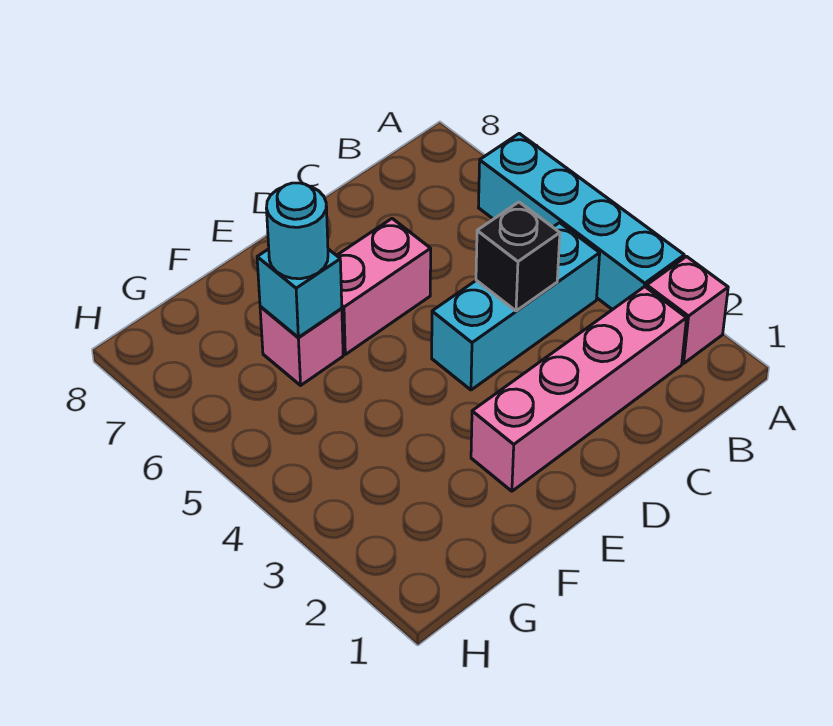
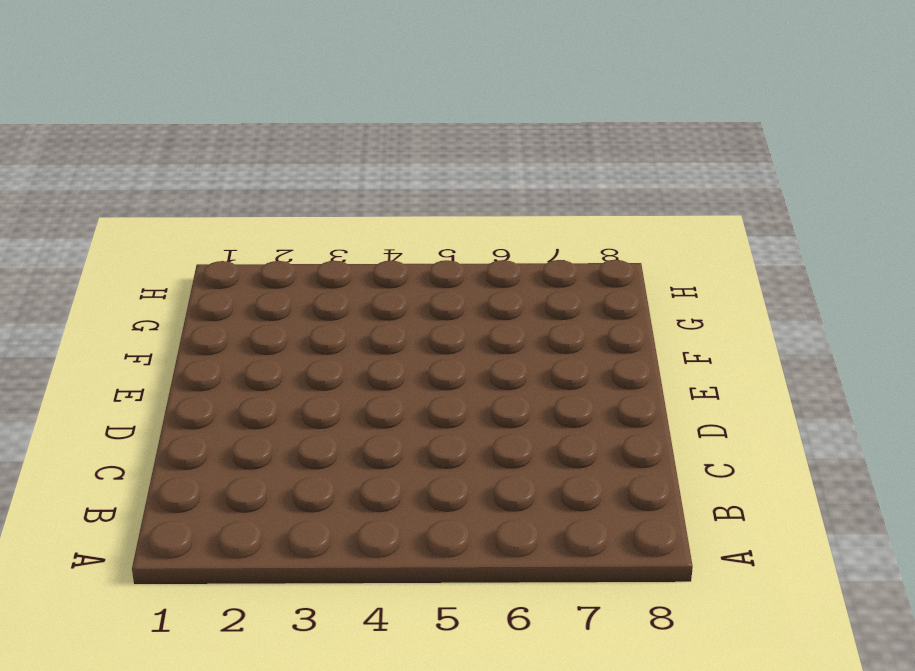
none -> pink brick A2 level 1
none -> cyan brick A3:A6 level 1

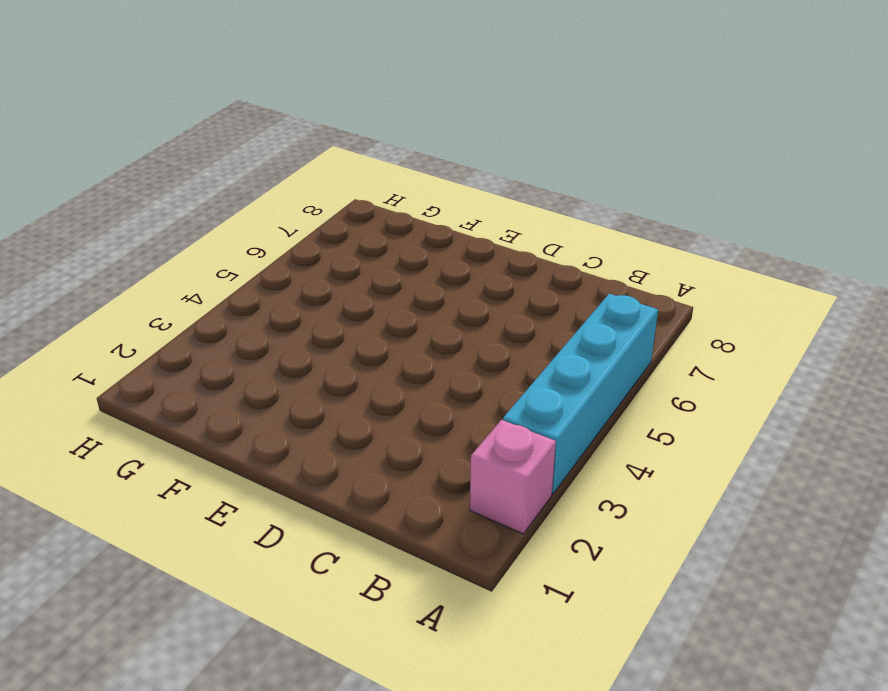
none -> pink brick B2:E2 level 1
none -> cyan brick B4:D4 level 1

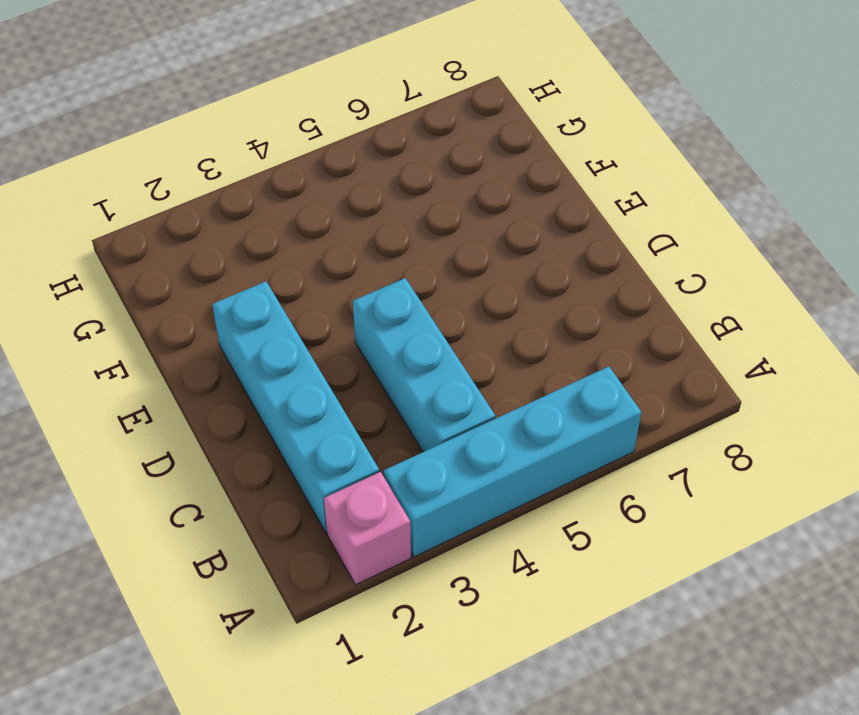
cyan brick B2:E2 level 1 -> pink brick B2:E2 level 1
none -> pink brick D6:E6 level 1
none -> pink brick F6 level 1

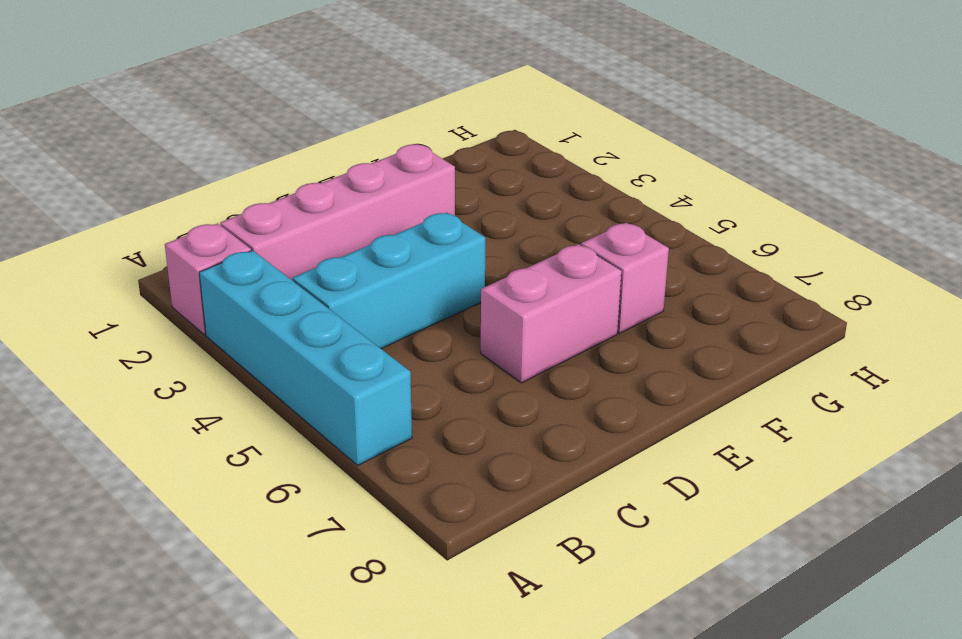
none -> black brick C4 level 2
none -> cyan brick F6 level 2

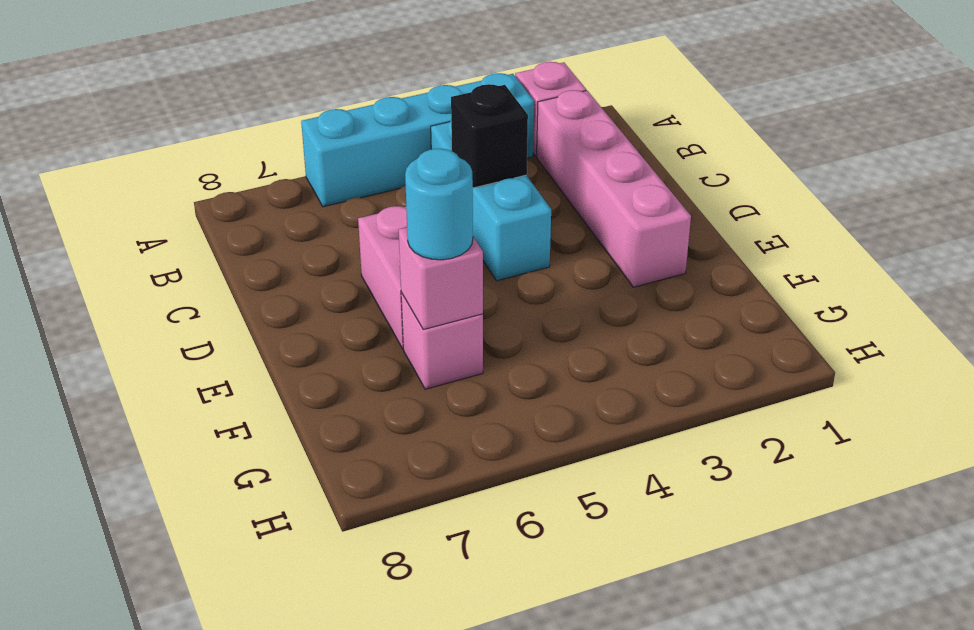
pink brick F6 level 2 -> cyan brick F6 level 2

